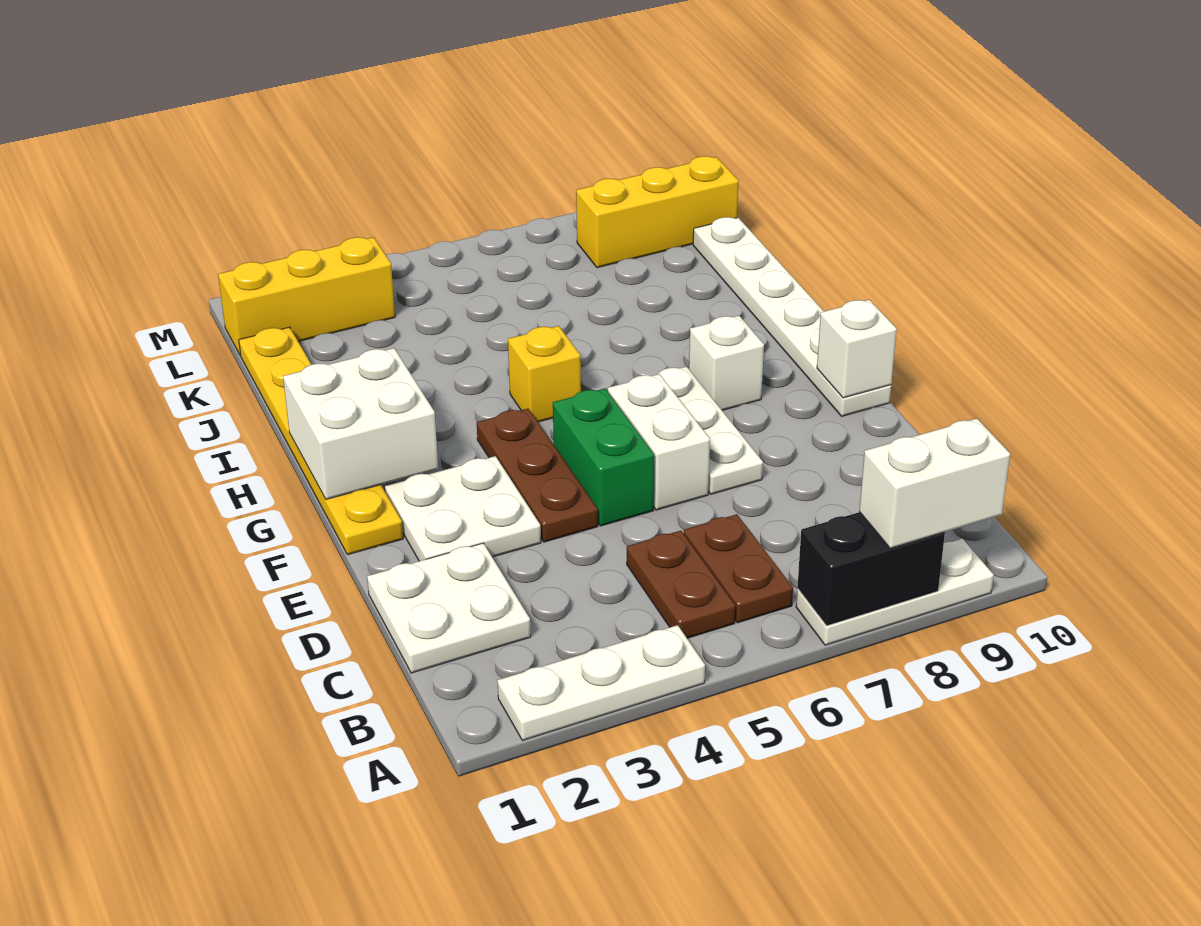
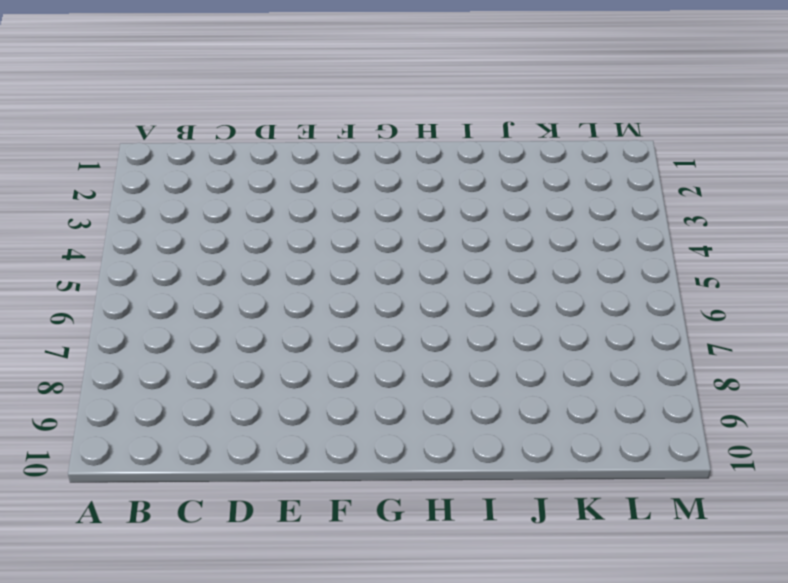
none -> white plate A2:A4 level 1
none -> white plate A7:A9 level 1
none -> brown plate B5:C5 level 1

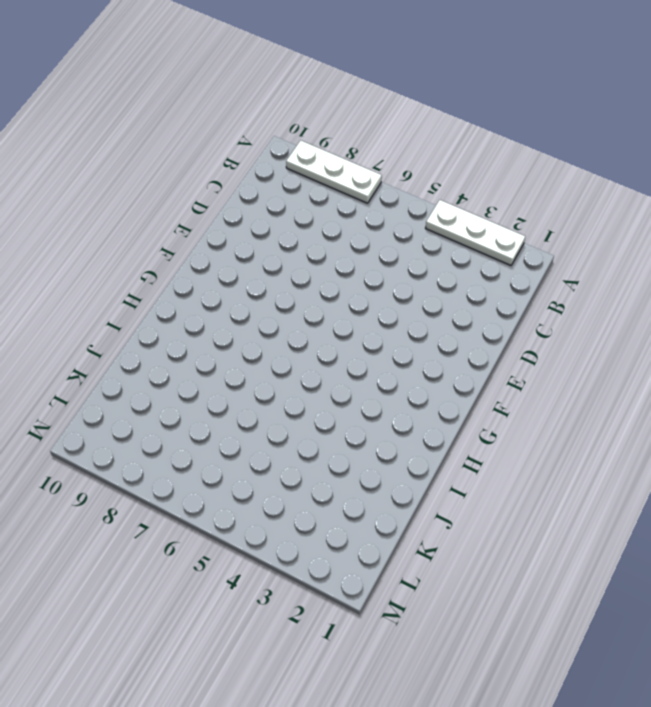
none -> brown plate B5:C5 level 1
none -> brown plate B6:C6 level 1
none -> white plate C1:D2 level 1

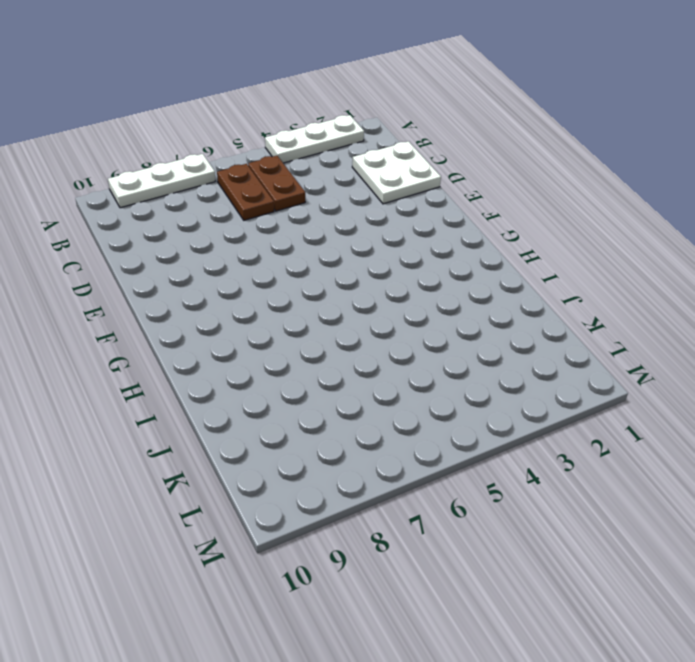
none -> white plate E2:F3 level 1
none -> brown plate E4:G4 level 1
none -> green brick E5:F5 level 1

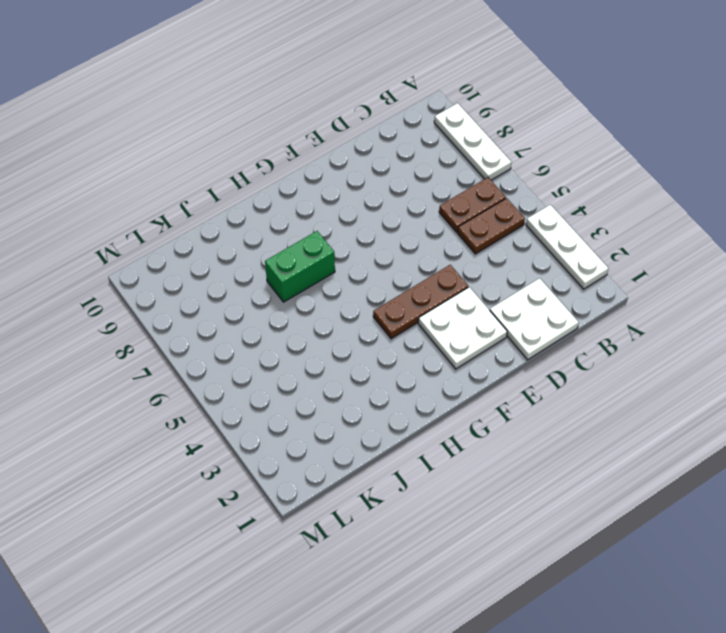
green brick H7:I7 level 1 -> green brick E5:F5 level 1
none -> white brick E6:F6 level 1
none -> white plate E7:G7 level 1
none -> yellow plate F1:K1 level 1

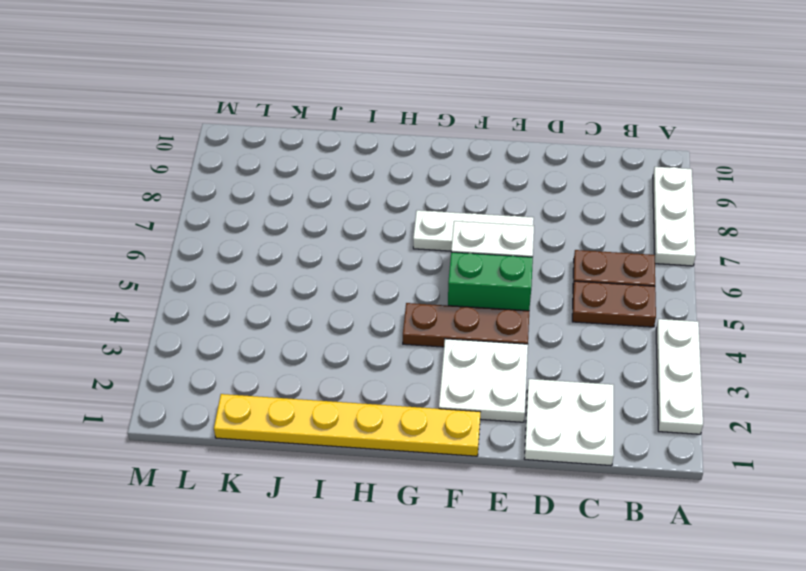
none -> white plate F10:K10 level 1
none -> white brick G8 level 1
none -> yellow brick H5 level 1

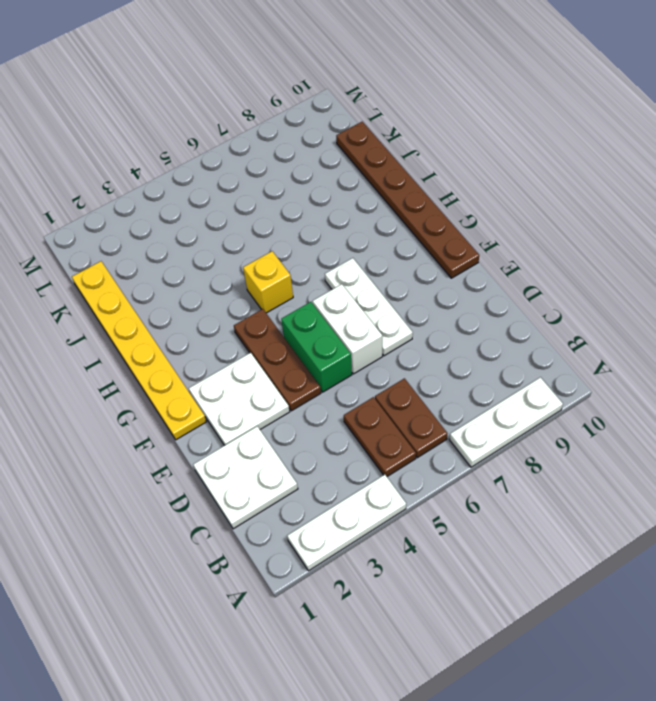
brown plate F10:K10 level 1 -> white plate F10:K10 level 1
none -> white brick G8 level 1
none -> yellow brick L1:L3 level 1
none -> yellow brick L8:L10 level 1

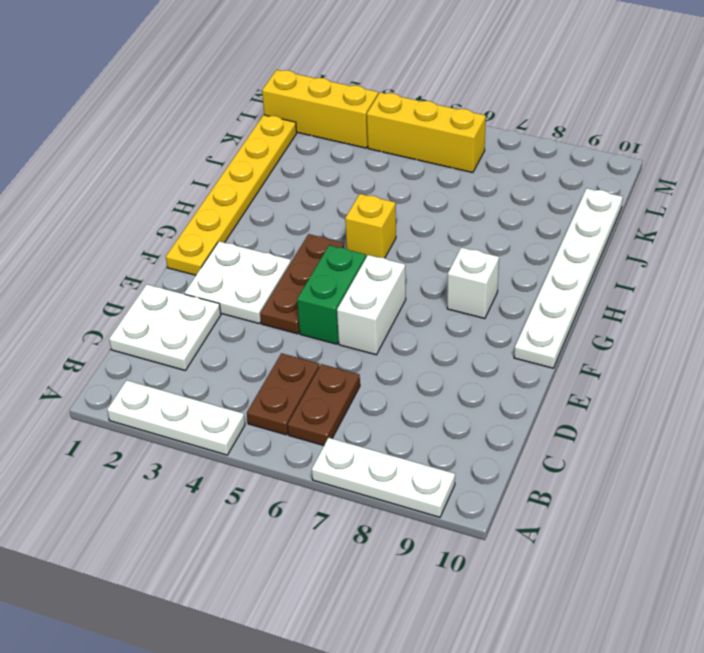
yellow brick L4:L6 level 1 -> yellow brick L8:L10 level 1
none -> white plate E7:G7 level 1
none -> black brick A7:A8 level 2
none -> white brick F10 level 2

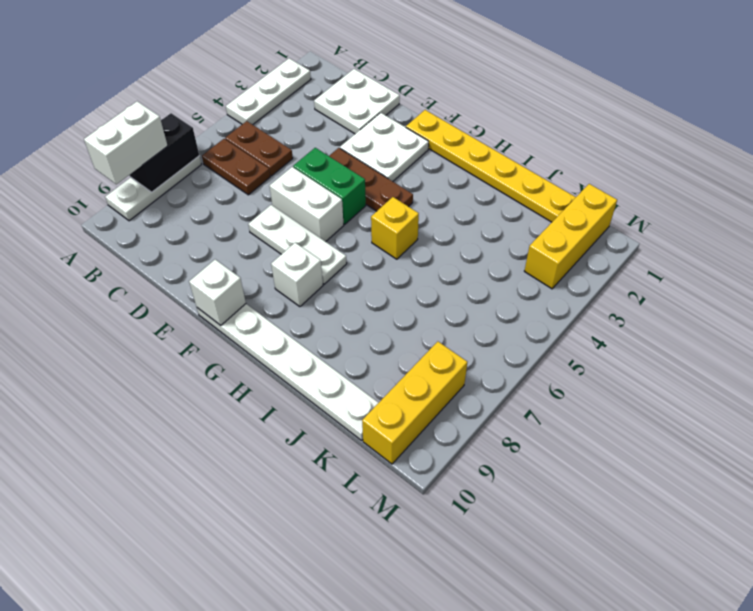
none -> white brick G1:H2 level 2

